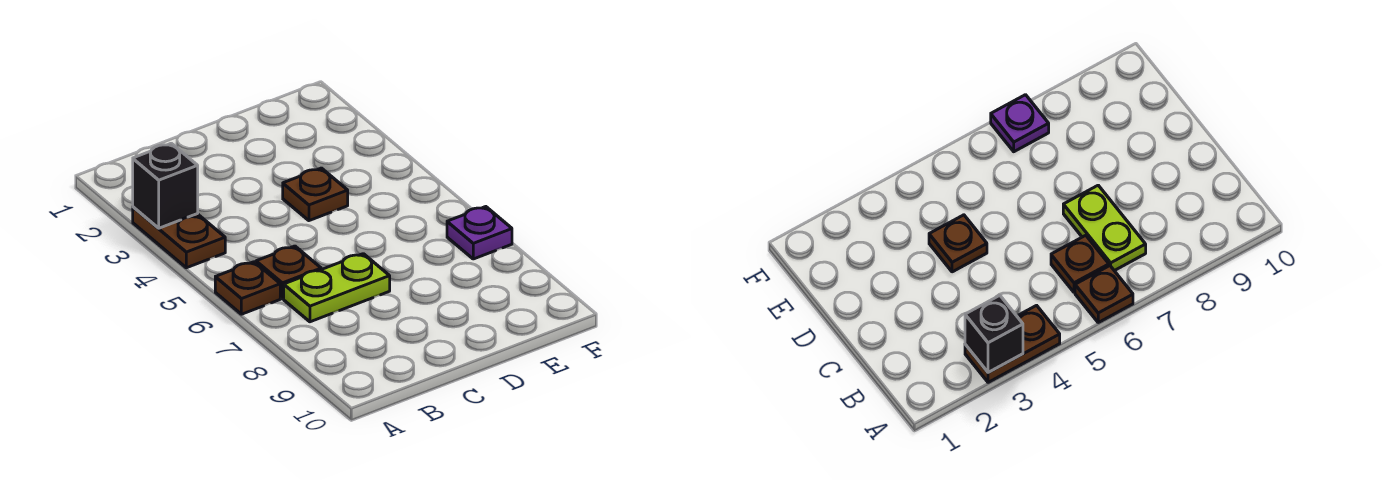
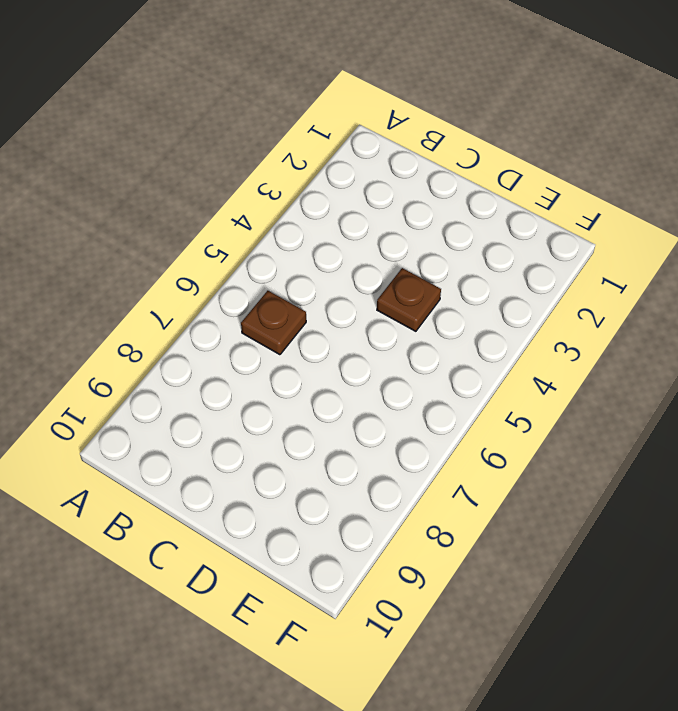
none -> brown plate A3:A4 level 1
none -> brown plate A6 level 1

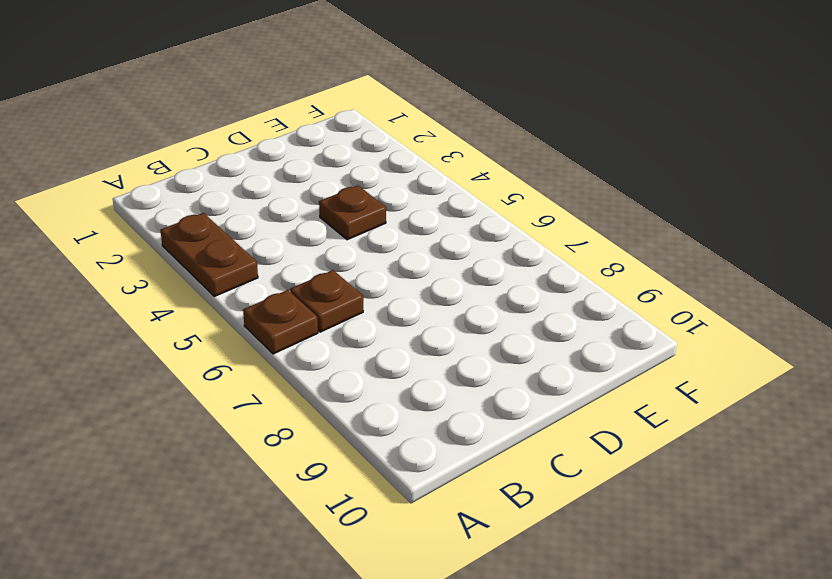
none -> lime plate B7:C7 level 1
none -> purple plate F7 level 1

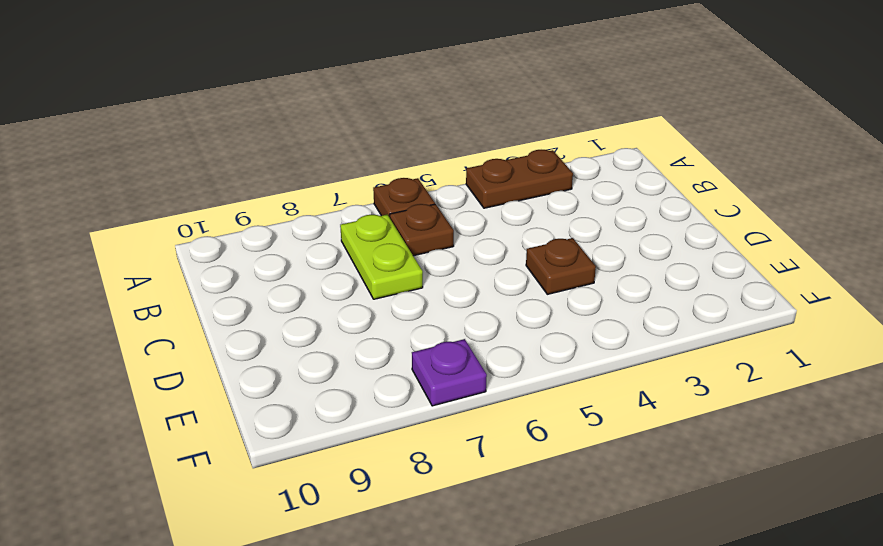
none -> black brick A3 level 2

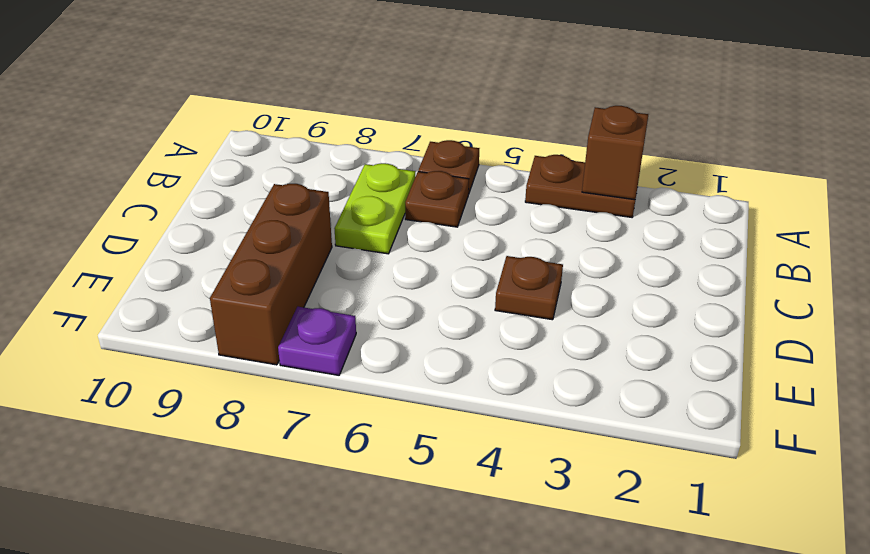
brown brick A3 level 2 -> black brick A3 level 2
brown brick D8:F8 level 1 -> none

